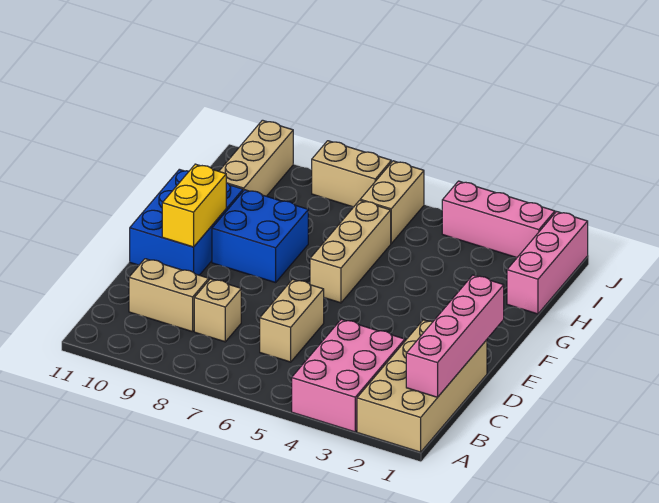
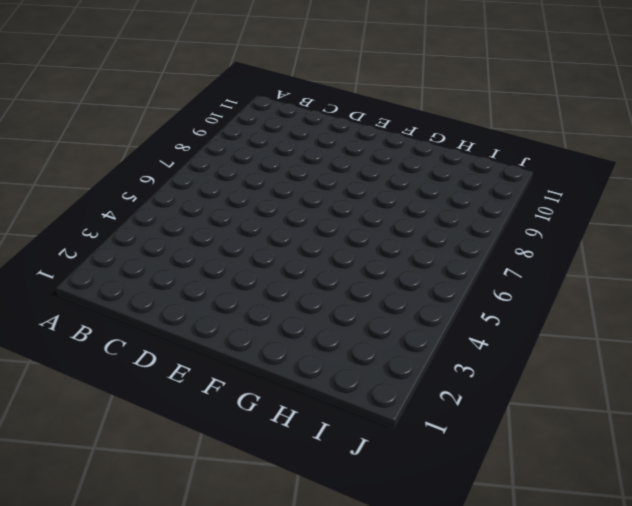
none -> tan brick A1:D2 level 1
none -> pink brick A3:C4 level 1
none -> tan brick C6:D6 level 1

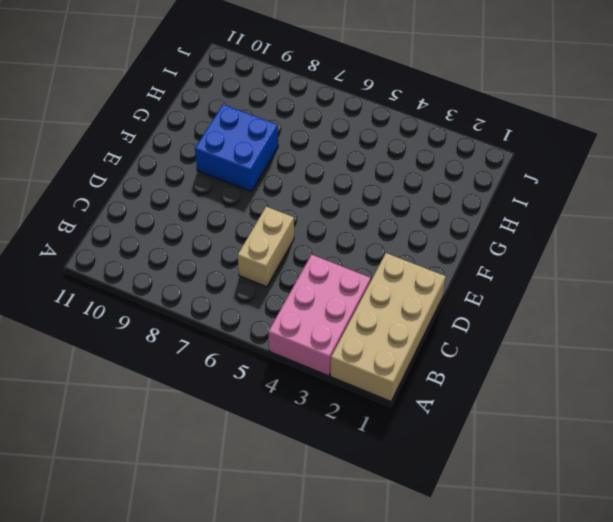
none -> tan brick C8 level 1
none -> tan brick C9:C10 level 1
none -> blue brick E10:G11 level 1

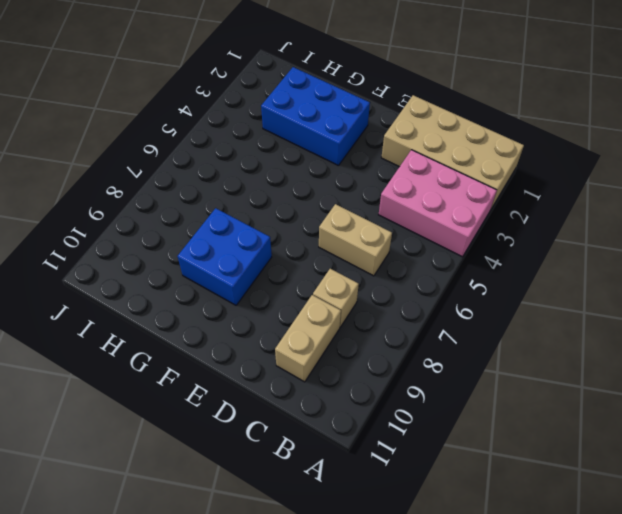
blue brick F2:H3 level 1 -> blue brick E10:G11 level 1
none -> tan brick F6:H6 level 1
none -> pink brick H1:J1 level 1
none -> tan brick H10:J10 level 1

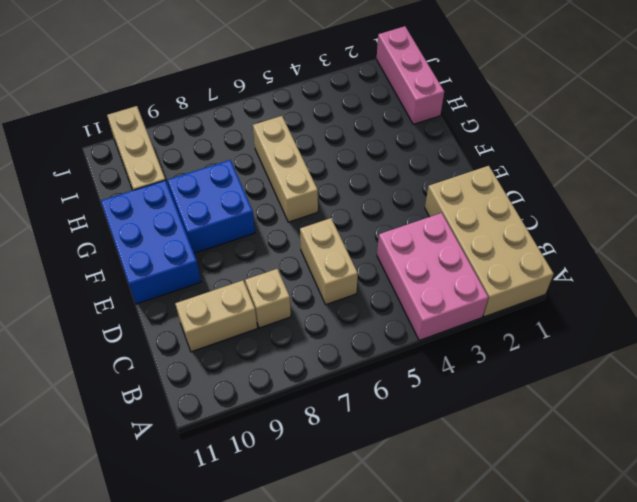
none -> tan brick I6:J6 level 1
none -> pink brick J2:J4 level 1
none -> tan brick J7:J8 level 1

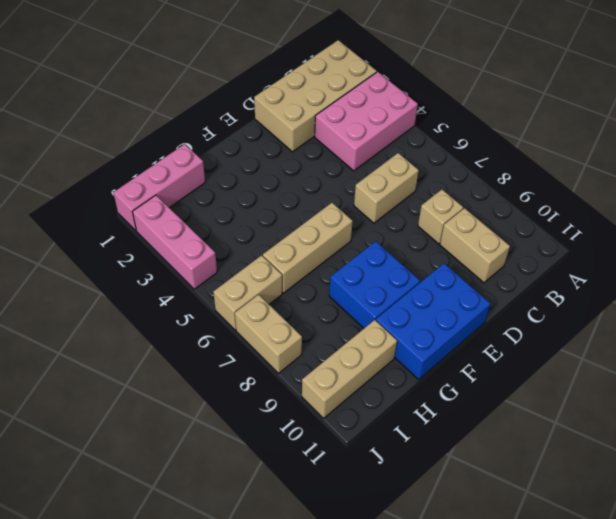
none -> pink brick B1:E1 level 2
none -> yellow brick E10:F10 level 2

